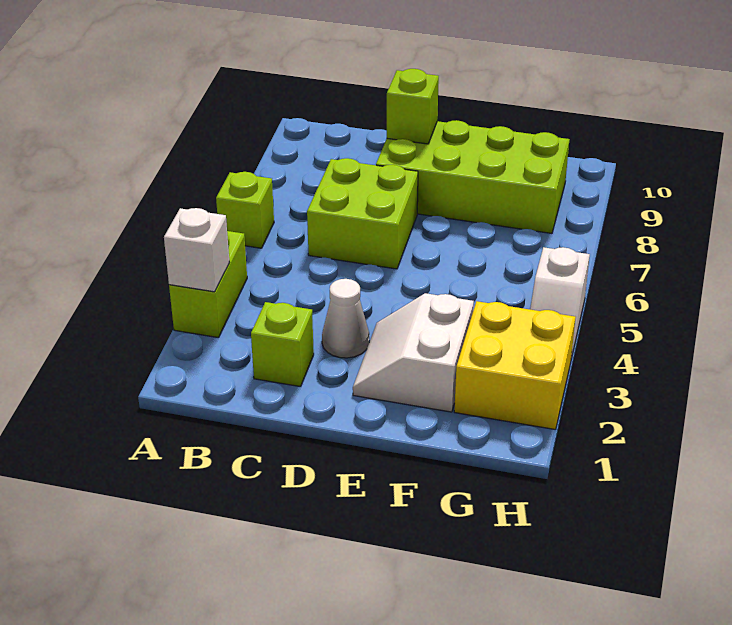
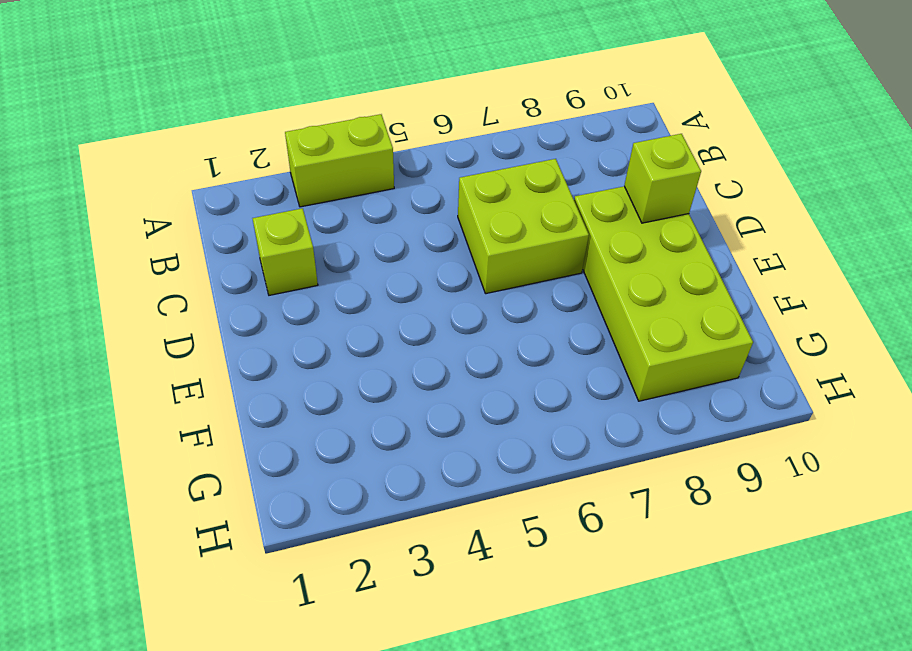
none -> lime brick A6 level 1
none -> white cone D3 level 1

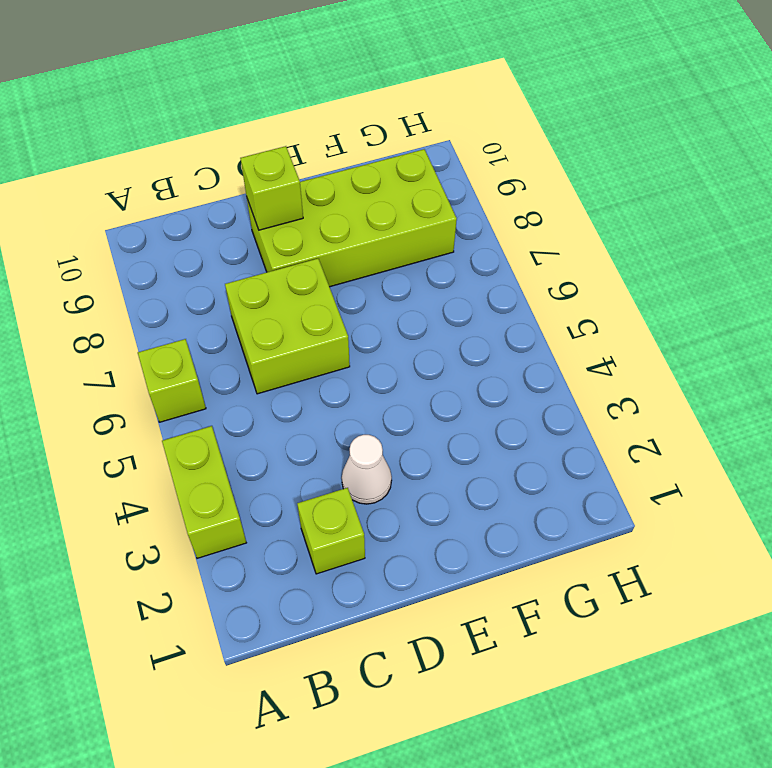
none -> white slope E2:F3 level 1 top F
none -> yellow brick G2:H3 level 1

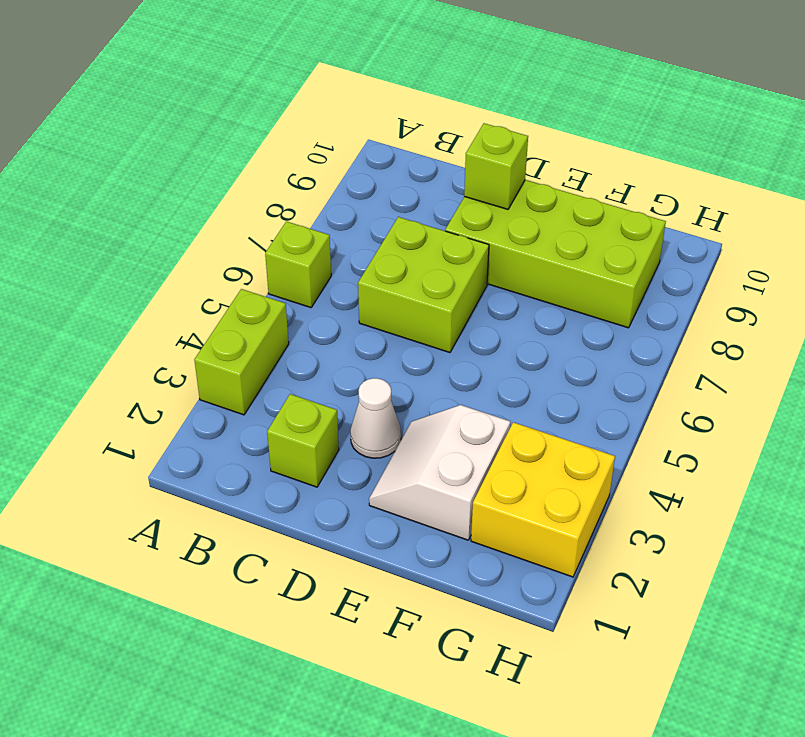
none -> white slope H4:H5 level 1 top 5
none -> white brick A3 level 2

